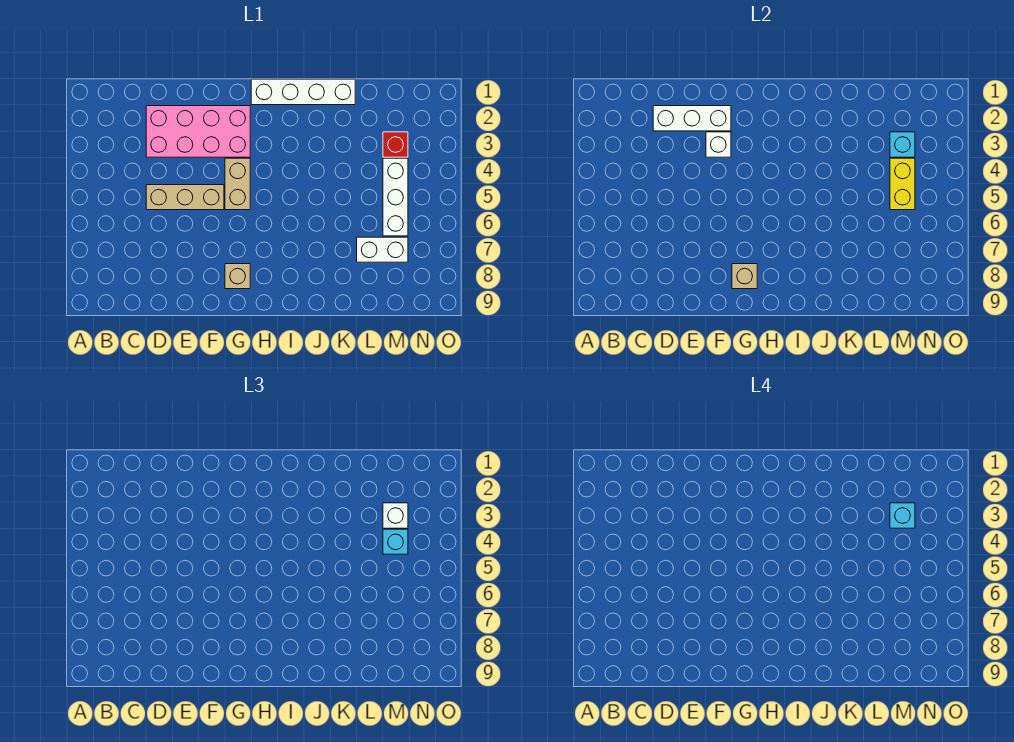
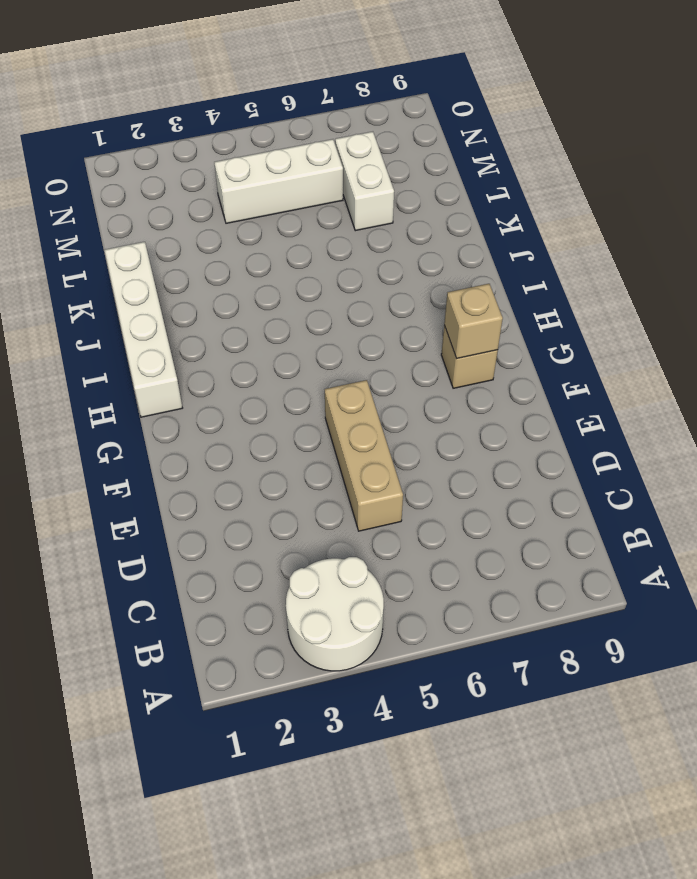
white round brick A3:B4 level 1 -> none
none -> pink brick D2:G3 level 1
none -> tan brick G4:G5 level 1
none -> red brick M3 level 1

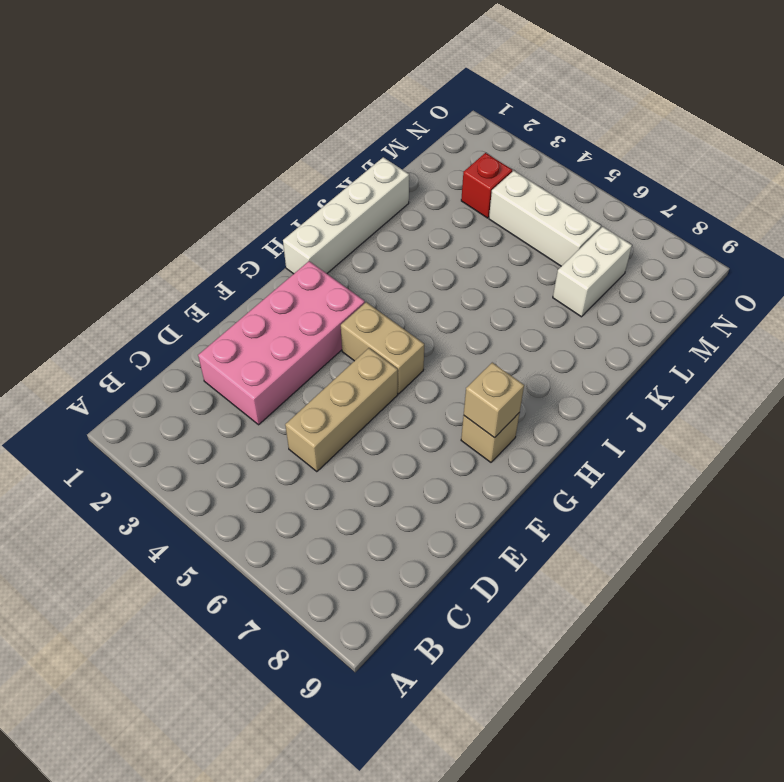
none -> white brick D2:F2 level 2
none -> white brick F3 level 2
none -> cyan brick M3 level 2

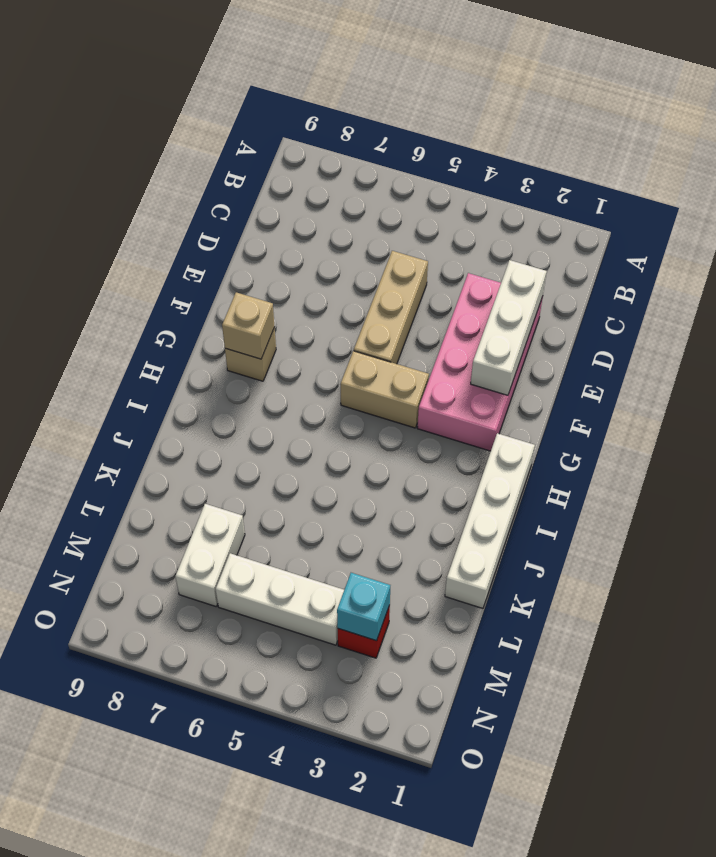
none -> white brick F3 level 2
none -> yellow brick M4:M5 level 2
none -> white brick M3 level 3

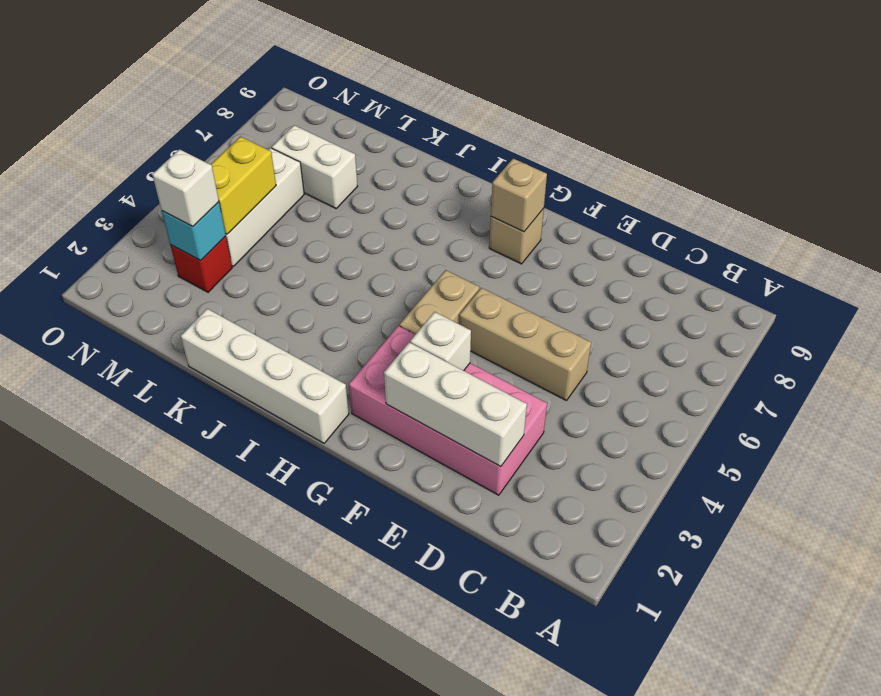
none -> cyan brick M4 level 3
none -> cyan brick M3 level 4

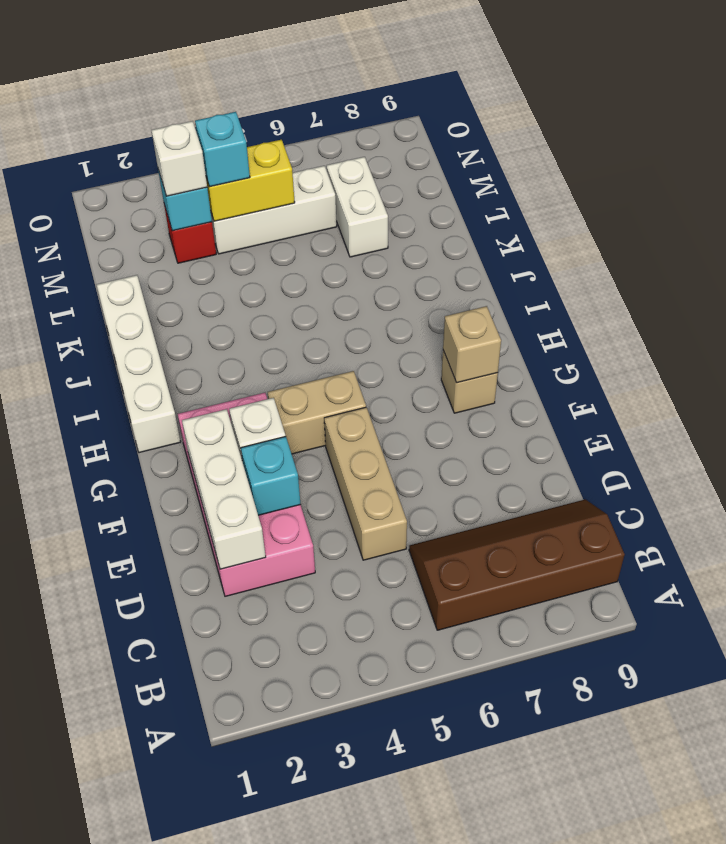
brown slope B6:C9 level 1 top B -> none
cyan brick E3 level 2 -> cyan brick M3 level 4

